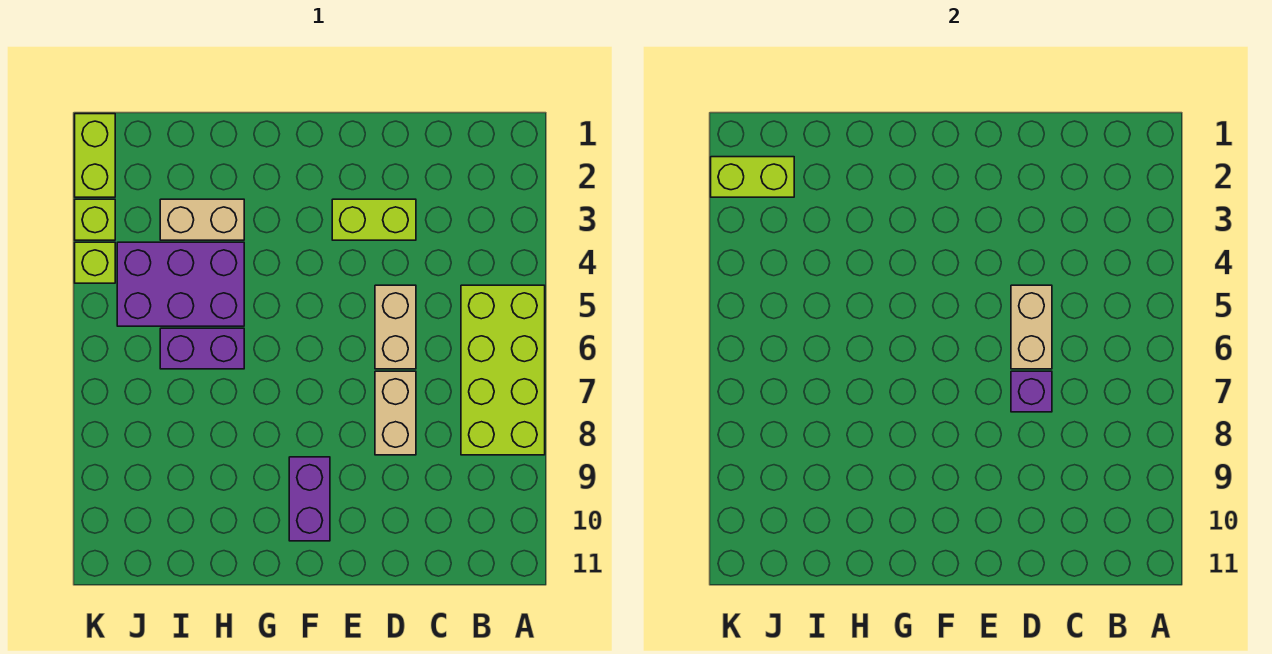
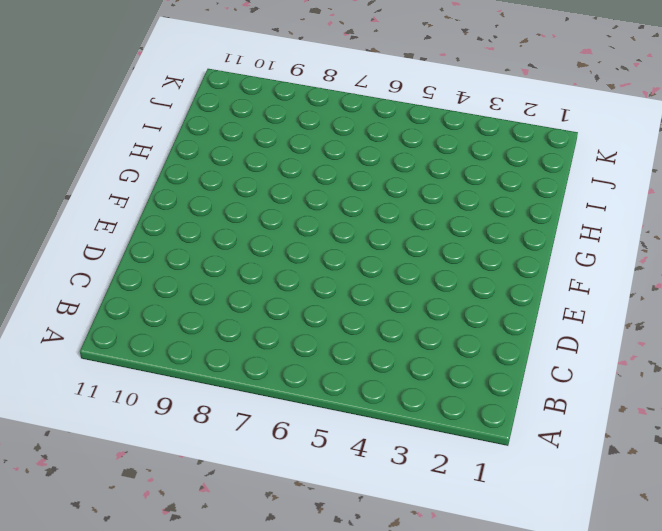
none -> lime brick A5:B8 level 1
none -> lime brick D3:E3 level 1
none -> tan brick D5:D6 level 1

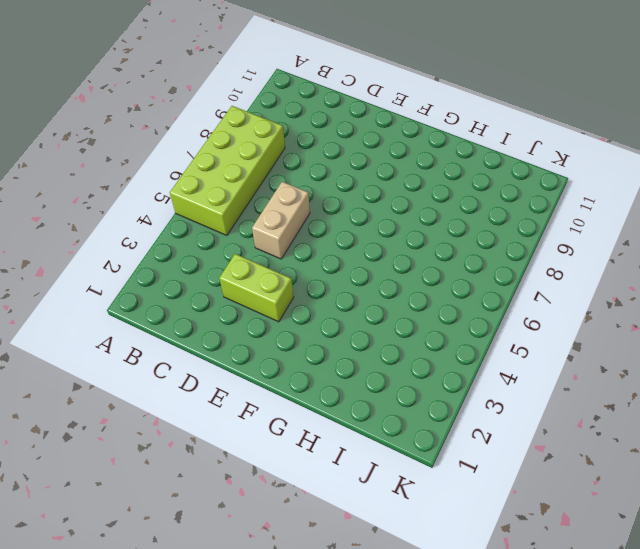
none -> tan brick D7:D8 level 1
none -> purple brick F9:F10 level 1
none -> tan brick H3:I3 level 1

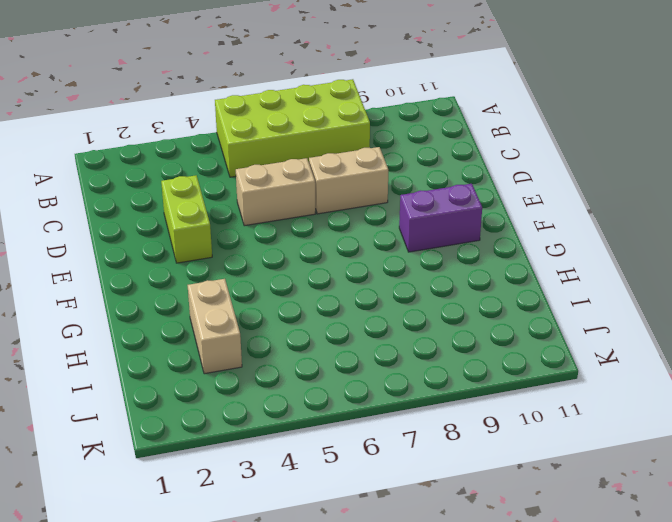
none -> purple brick H4:J5 level 1
none -> purple brick H6:I6 level 1
none -> lime brick K1:K2 level 1

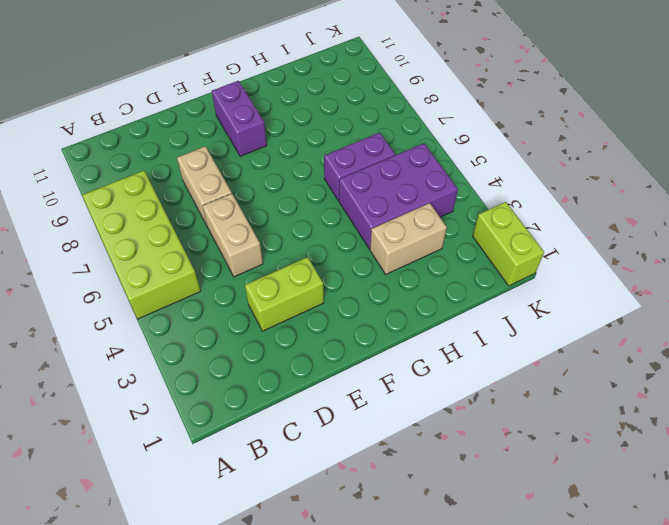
none -> lime brick K3 level 1
none -> lime brick K4 level 1
none -> tan brick D5:D6 level 2

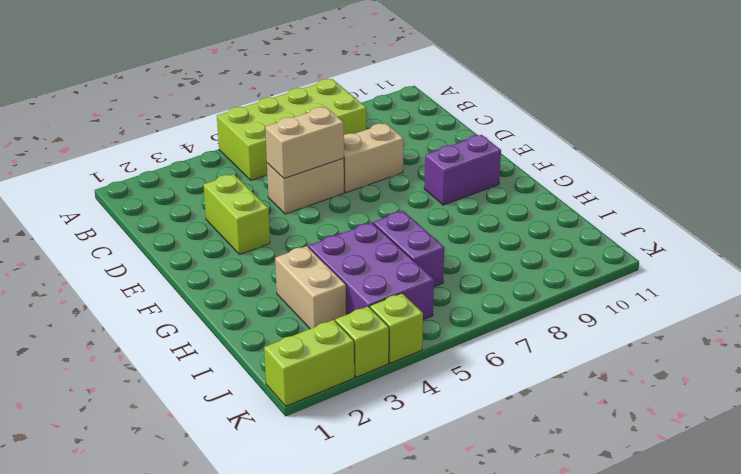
none -> purple brick D7 level 2
none -> lime brick J2:K2 level 2

